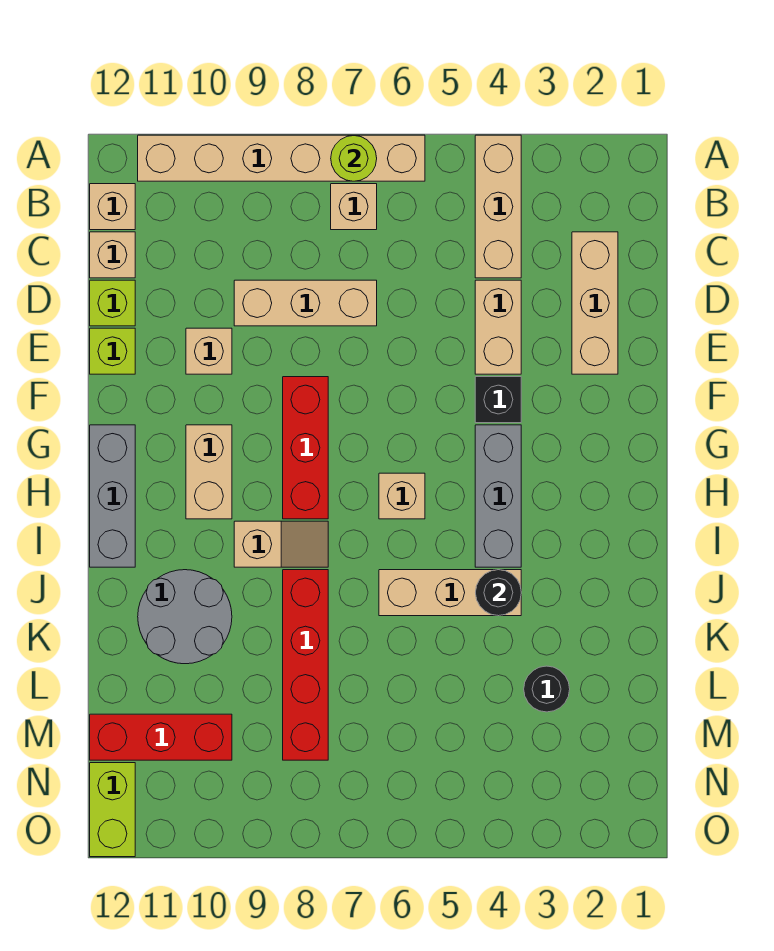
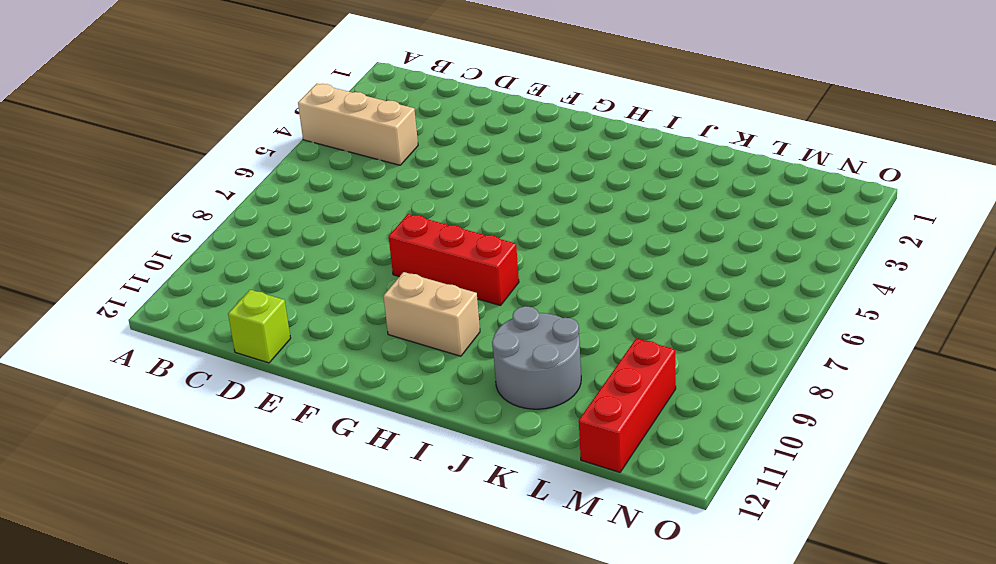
none -> tan brick A6:A11 level 1
none -> tan brick B7 level 1
none -> tan brick B12 level 1

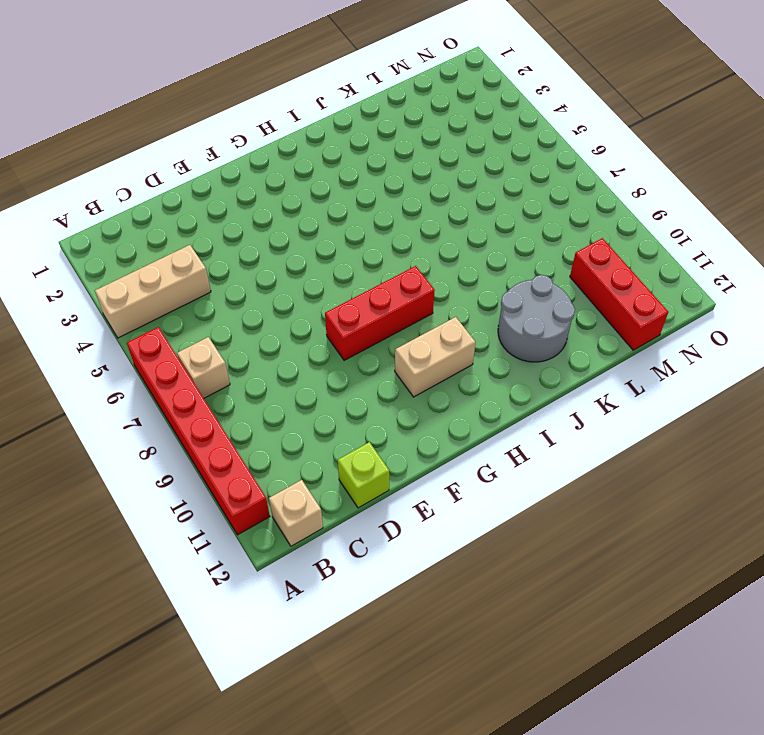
red brick A6:A11 level 1 -> tan brick A6:A11 level 1
none -> tan brick C2:E2 level 1
none -> tan brick C12 level 1
none -> tan brick D4:E4 level 1

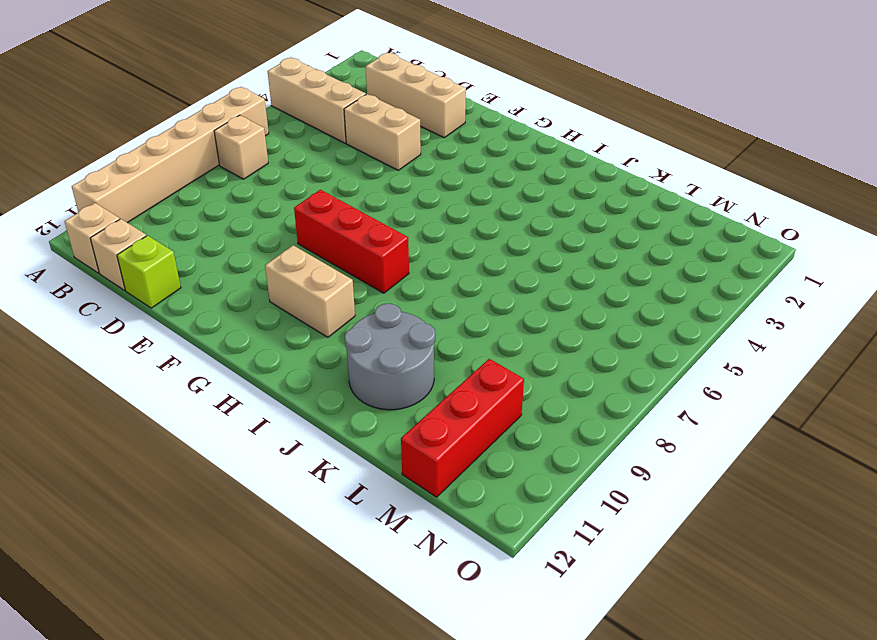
none -> tan brick D7:D9 level 1
none -> tan brick E10 level 1
none -> lime brick E12 level 1

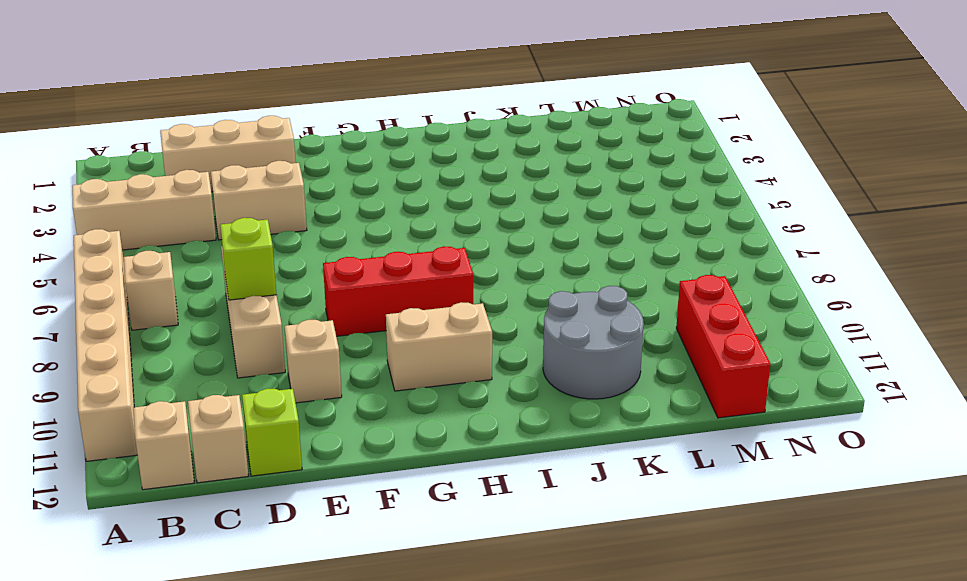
lime brick D8 level 2 -> lime brick E12 level 1
none -> black brick F4 level 1
none -> grey brick G4:I4 level 1
none -> grey brick G12:I12 level 1

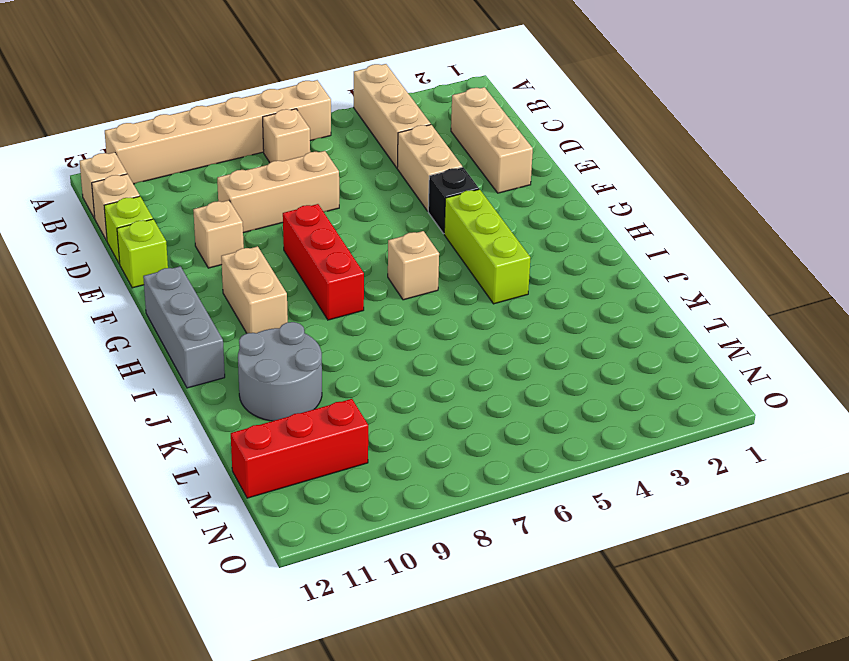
lime brick G4:I4 level 1 -> grey brick G4:I4 level 1
none -> tan slope I8:I9 level 1 top 9
none -> tan brick J4:J6 level 1
none -> red brick J8:M8 level 1

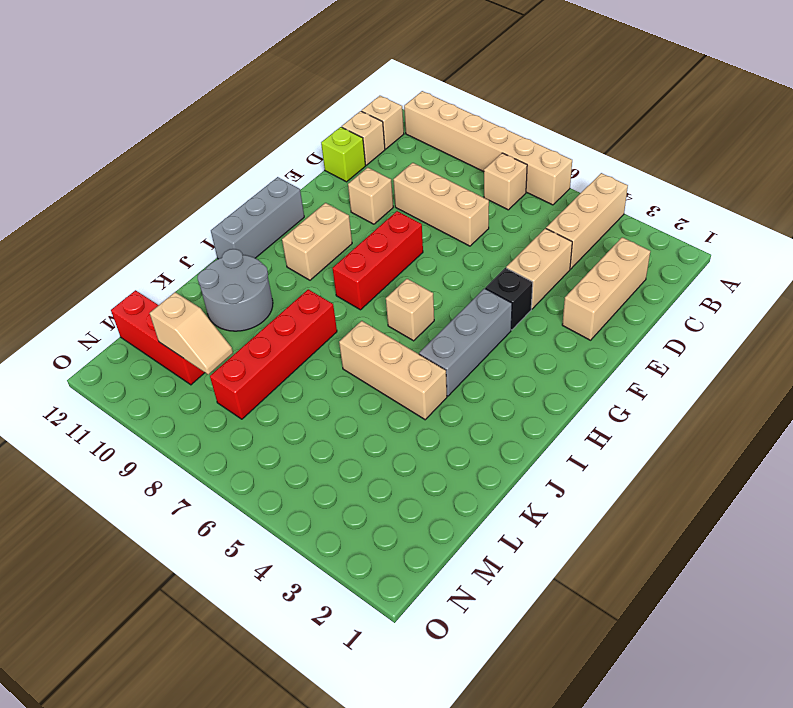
tan slope M9:M10 level 2 top 10 -> tan slope I8:I9 level 1 top 9
none -> lime brick E12 level 1
none -> black round brick L3 level 1
none -> lime brick N12:O12 level 1

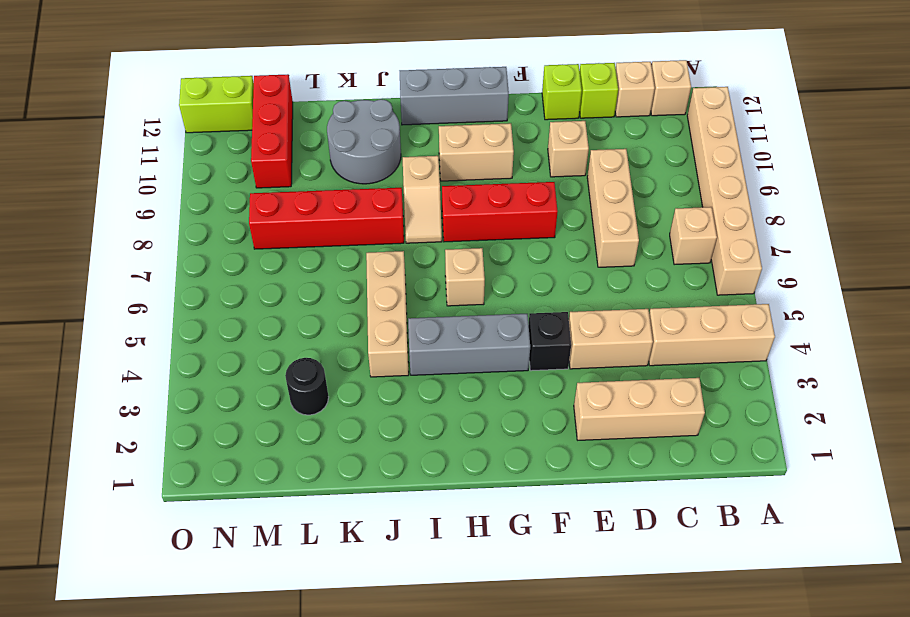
none -> lime round brick A7 level 2
none -> black round brick J4 level 2

